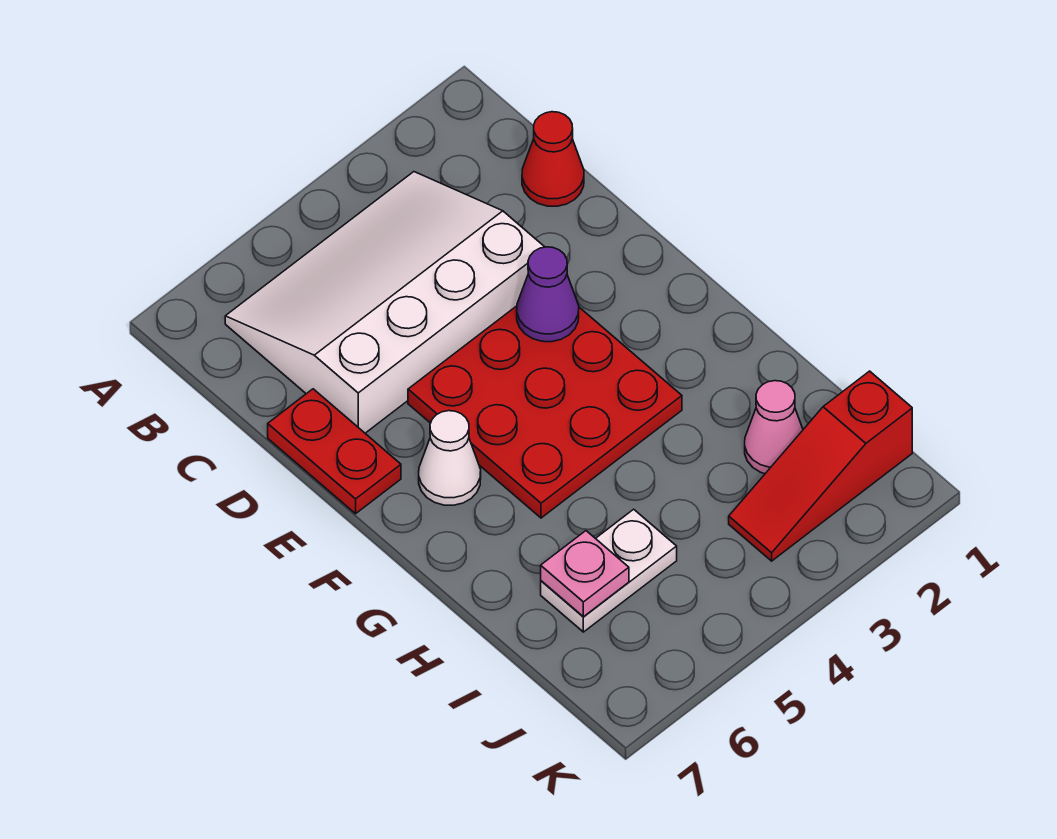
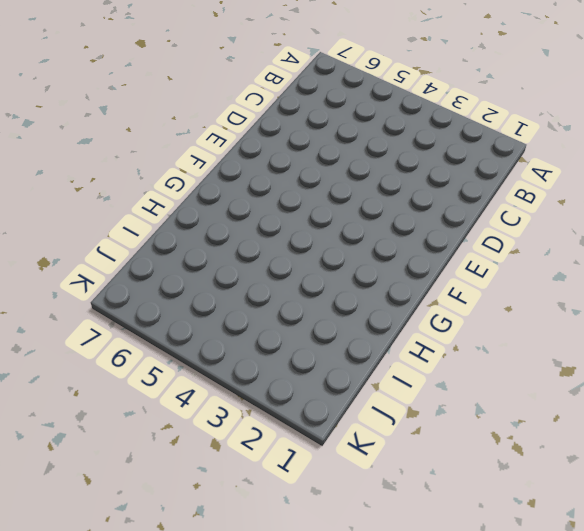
none -> white slope B3:D6 level 1 top D
none -> red cone C1 level 1

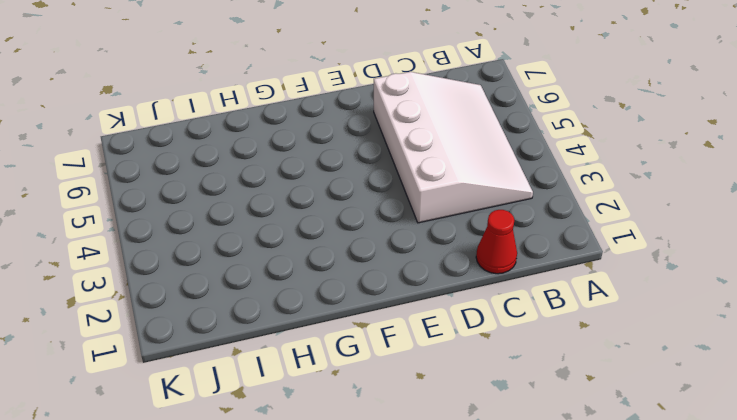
none -> red plate D7:E7 level 1
none -> red plate E3:G5 level 1

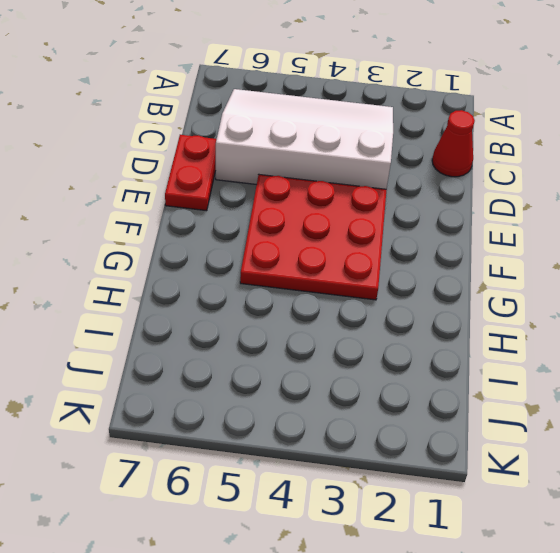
none -> white cone F6 level 1
none -> pink cone I2 level 1

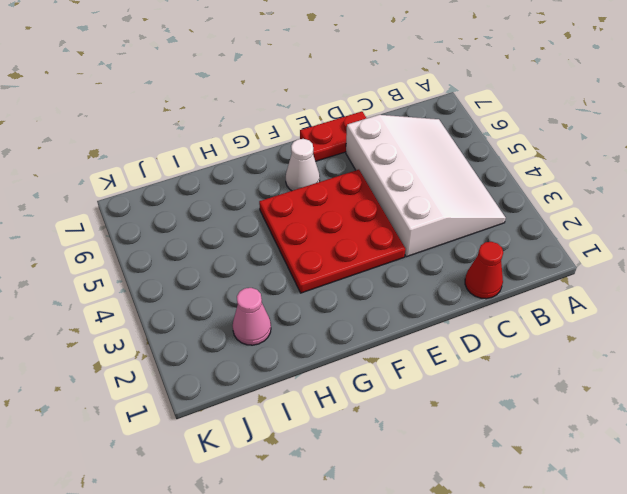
none -> white plate I5:I6 level 1
none -> red slope J1:J3 level 1 top 1

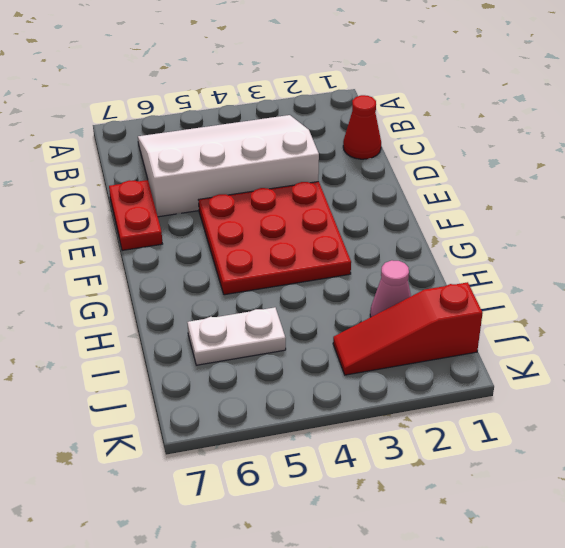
none -> white cone F6 level 1
none -> purple cone E3 level 2

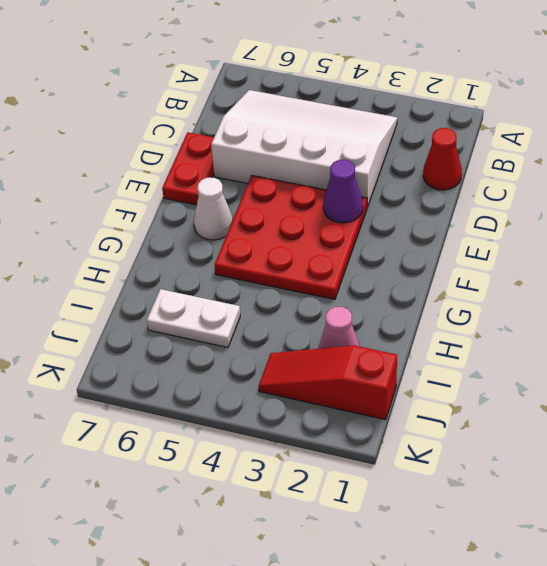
none -> pink plate I6 level 2

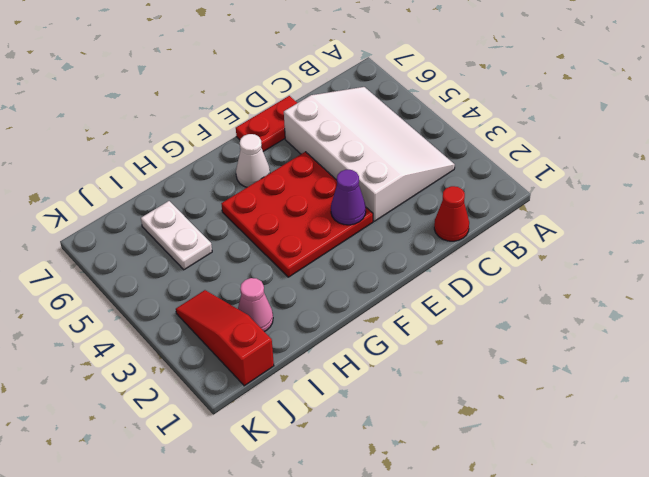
none -> pink plate I6 level 2

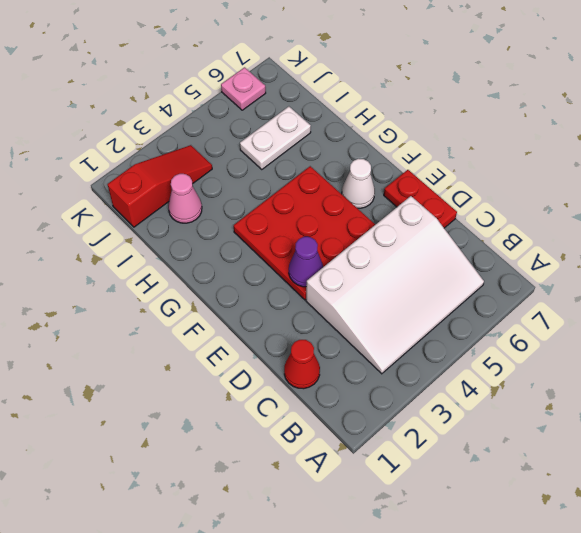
pink plate K6 level 1 -> pink plate I6 level 2

